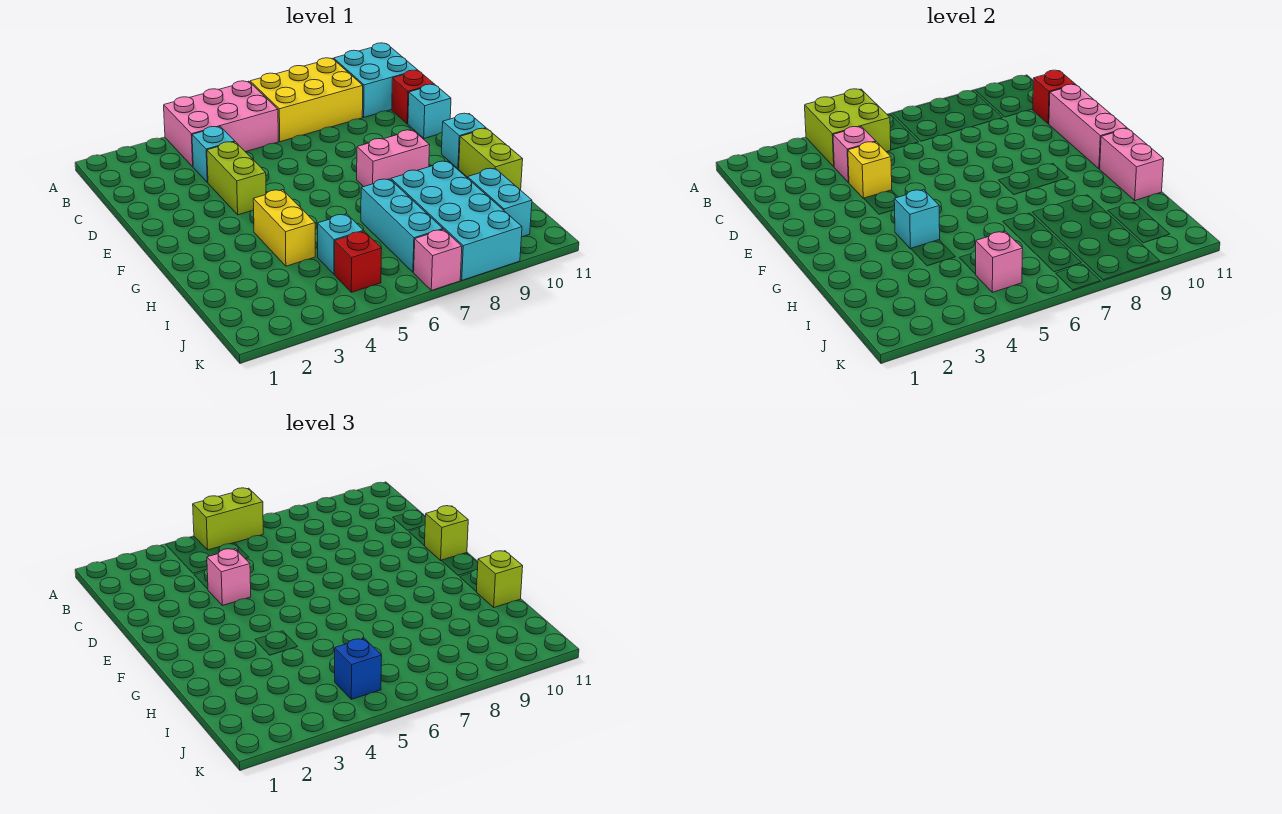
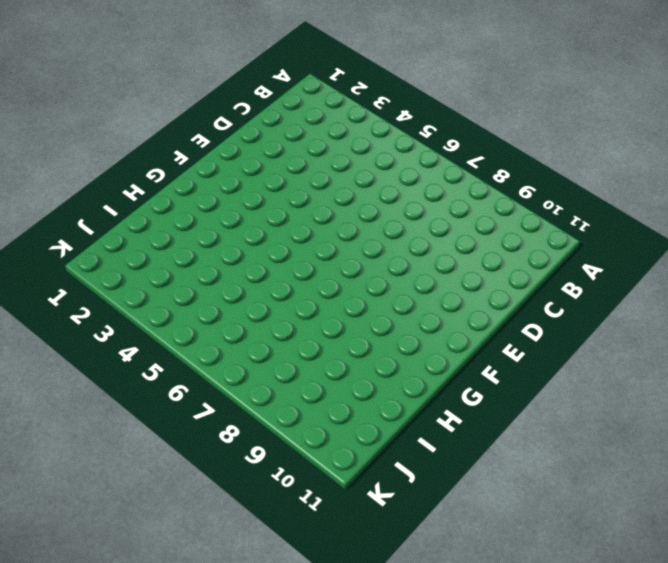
none -> pink brick A4:B6 level 1
none -> yellow brick A7:B9 level 1
none -> cyan brick A10:B11 level 1
none -> cyan brick C4 level 1

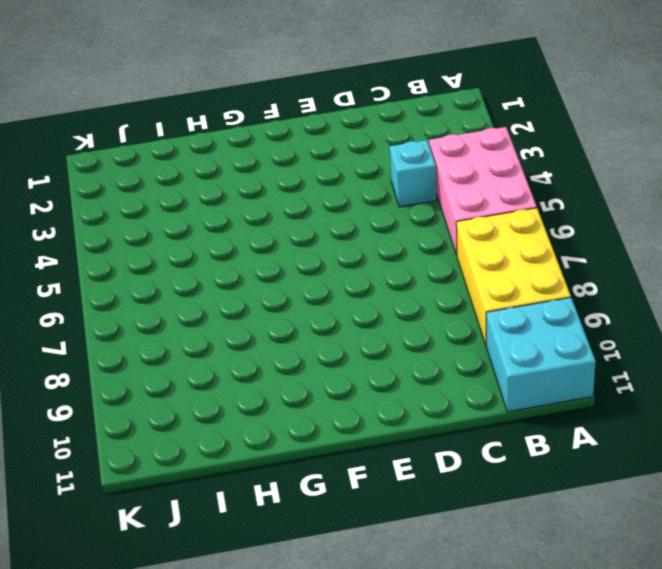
none -> red brick C11 level 1
none -> lime brick D4:E4 level 1
none -> cyan brick D11 level 1
none -> pink brick F8:F9 level 1

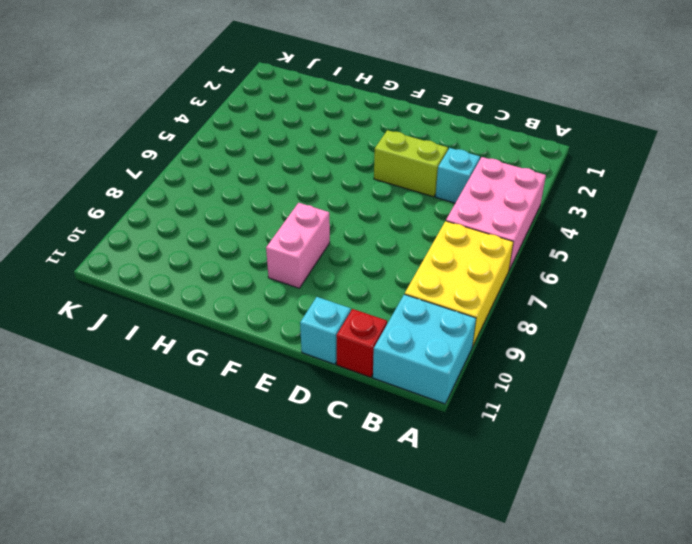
none -> cyan brick F11 level 1
none -> yellow brick G4:H4 level 1
none -> lime brick G11:H11 level 1
none -> cyan brick H7:J7 level 1

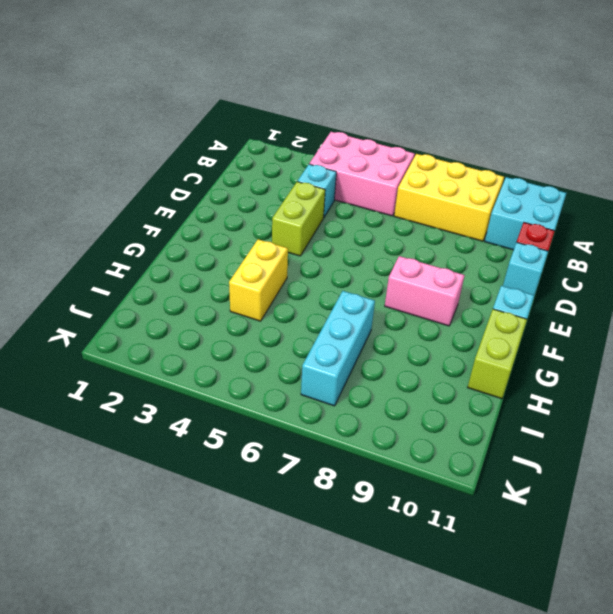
none -> cyan brick H8:K9 level 1
none -> cyan brick I5 level 1
none -> cyan brick I10:J10 level 1
none -> red brick J5 level 1

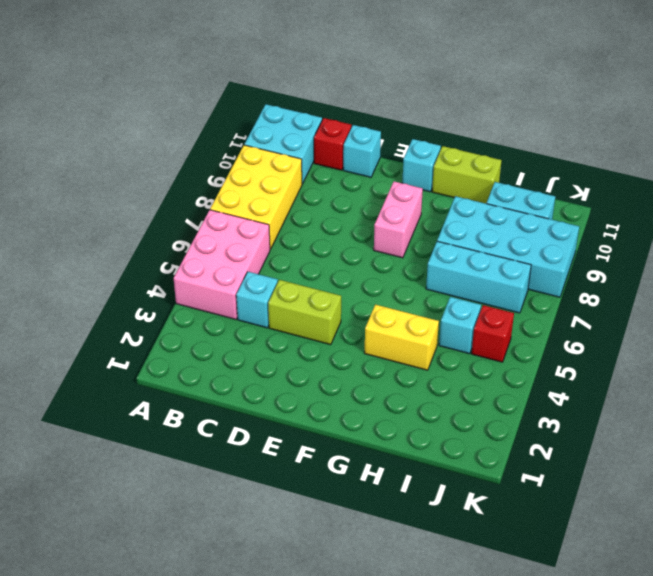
none -> pink brick K7 level 1
none -> lime brick A4:B5 level 2
none -> pink brick C4 level 2
none -> red brick C11 level 2

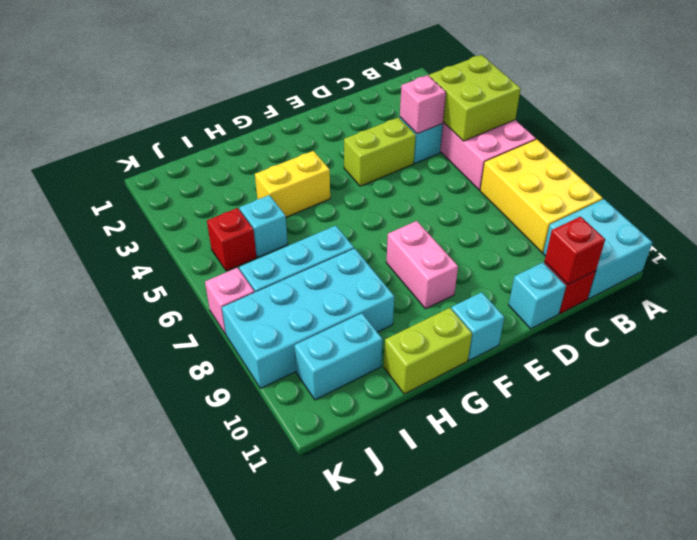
none -> yellow brick D4 level 2
none -> pink brick D11:F11 level 2
none -> cyan brick G4 level 2
none -> pink brick G11:H11 level 2

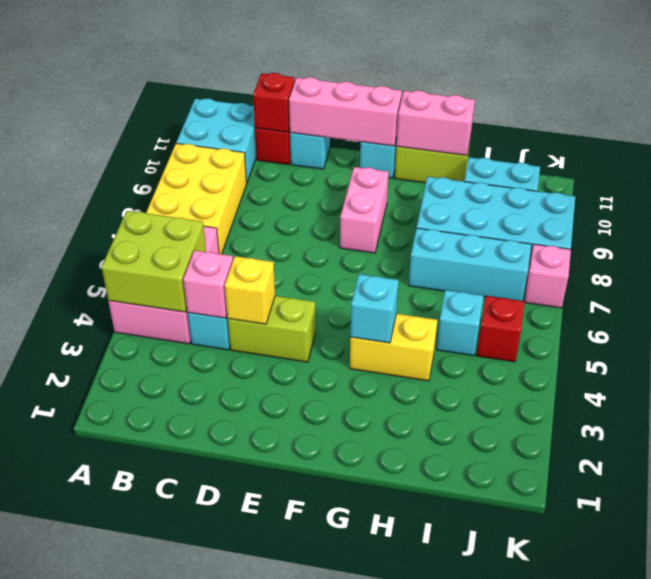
none -> pink brick J5 level 2
none -> lime brick A5:A6 level 3
none -> pink brick D4 level 3
none -> lime brick E11 level 3

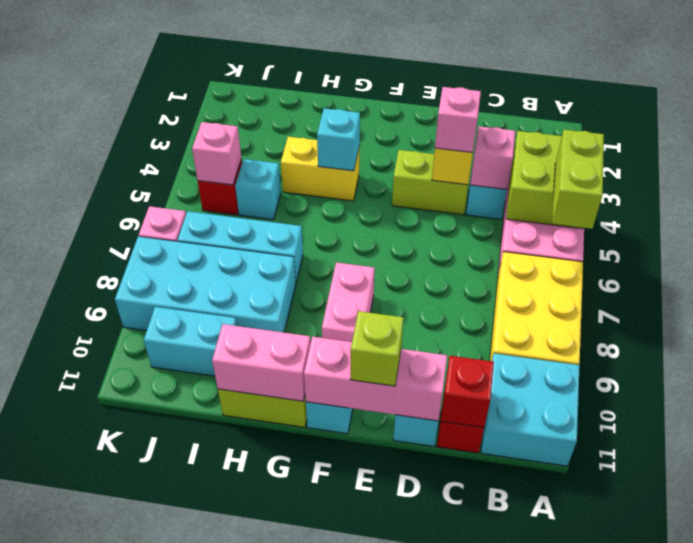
none -> lime brick H11 level 3
none -> blue brick J5 level 3

